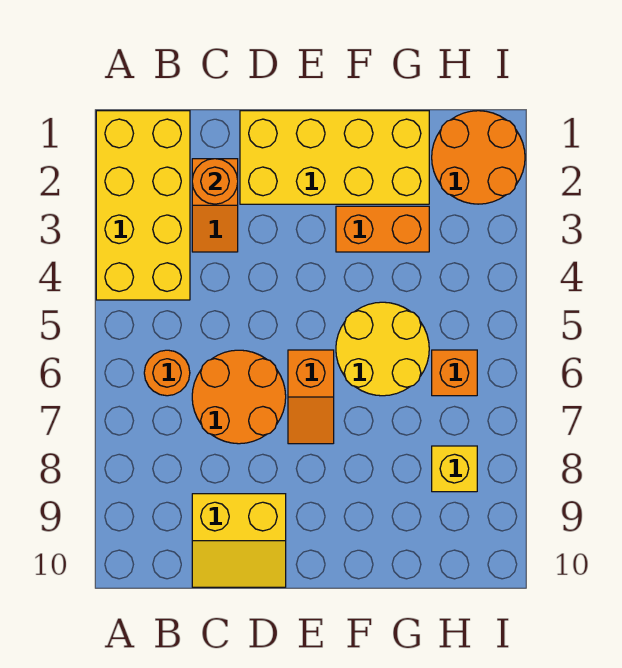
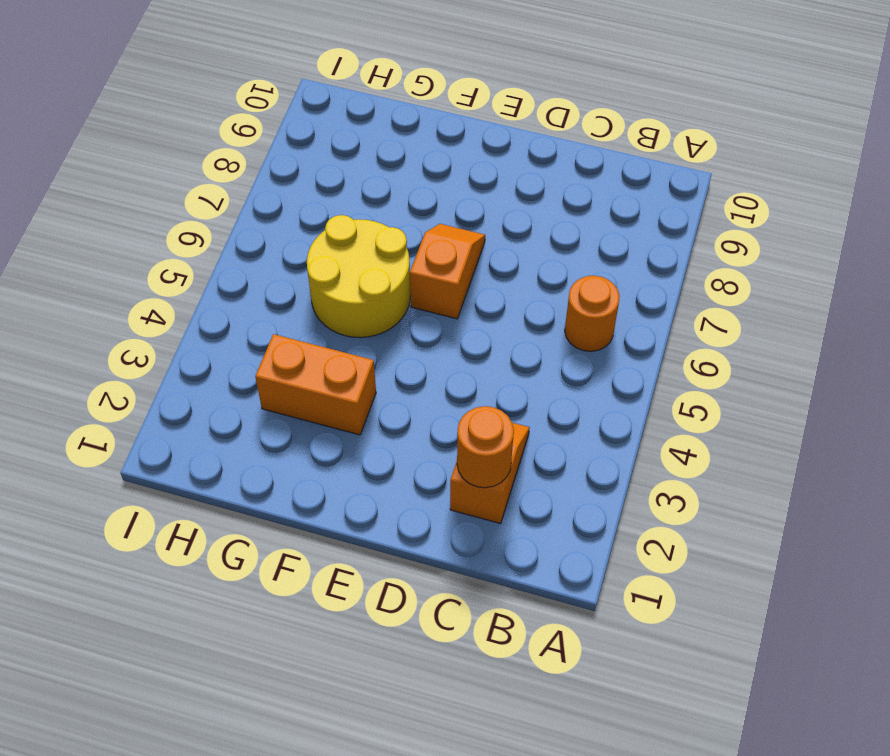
none -> yellow brick A1:B4 level 1
none -> orange round brick C6:D7 level 1
none -> yellow slope C9:D10 level 1 top 9

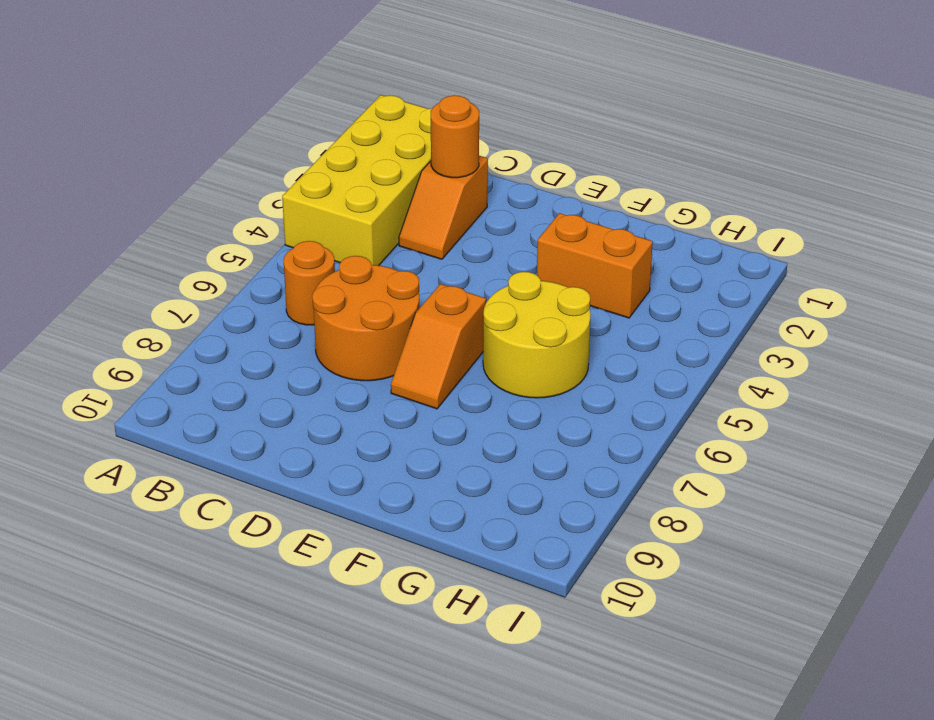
none -> yellow slope C9:D10 level 1 top 9
none -> yellow brick D1:G2 level 1
none -> orange round brick H1:I2 level 1

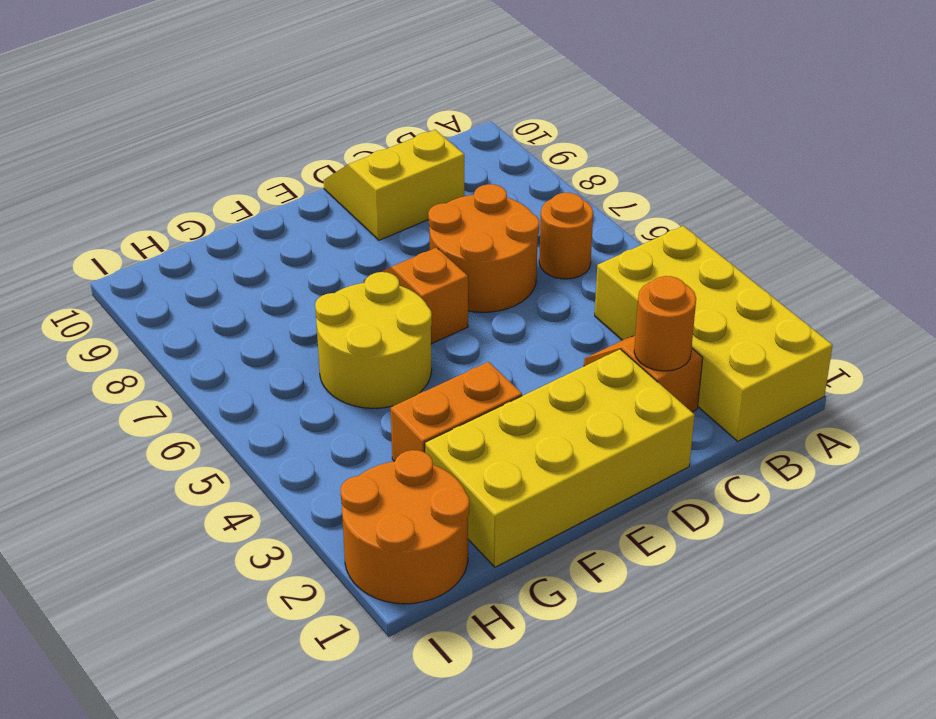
none -> orange brick H6 level 1
none -> yellow brick H8 level 1

